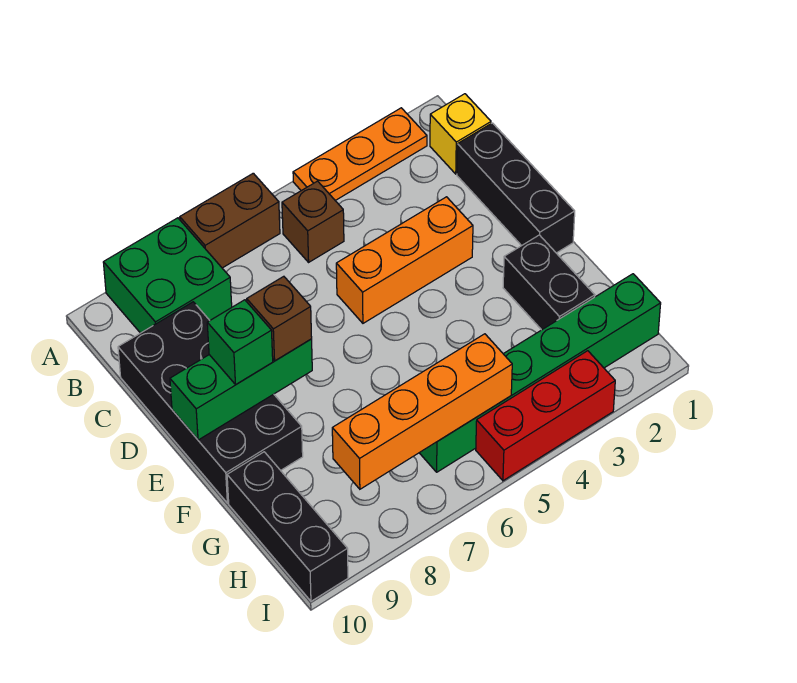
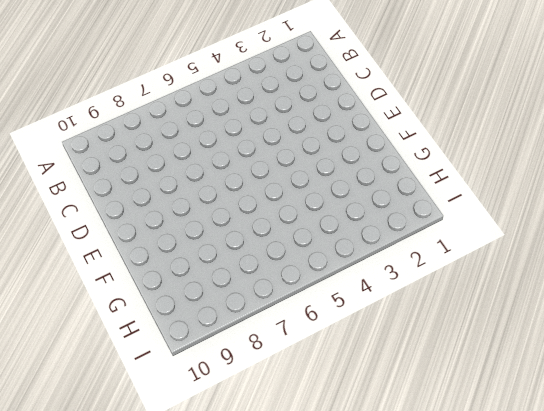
none -> orange plate A2:A4 level 1
none -> brown brick A6:A7 level 1
none -> green brick A8:B9 level 1

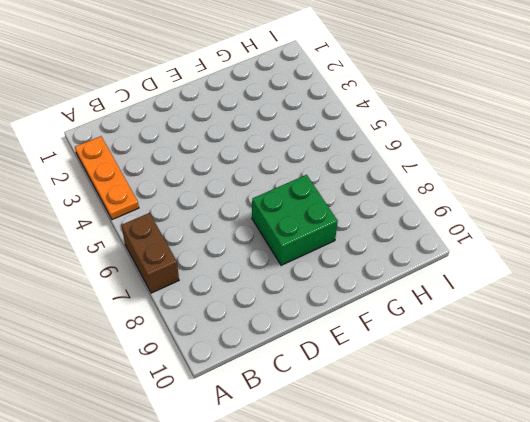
green brick E7:F8 level 1 -> green brick A8:B9 level 1
none -> yellow brick B1 level 1
none -> brown brick B5 level 1
none -> black brick C1:E1 level 1

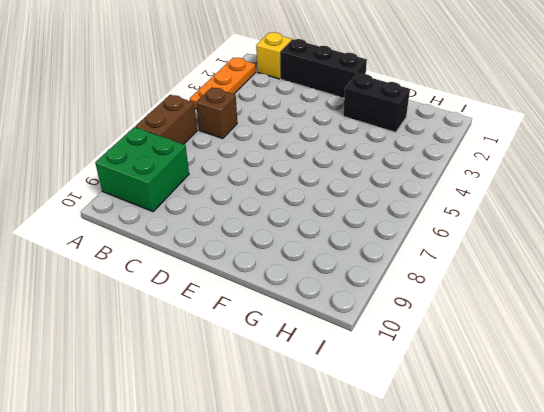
none -> black brick C9:F10 level 1
none -> orange brick D3:D5 level 1
none -> black brick G10:I10 level 1

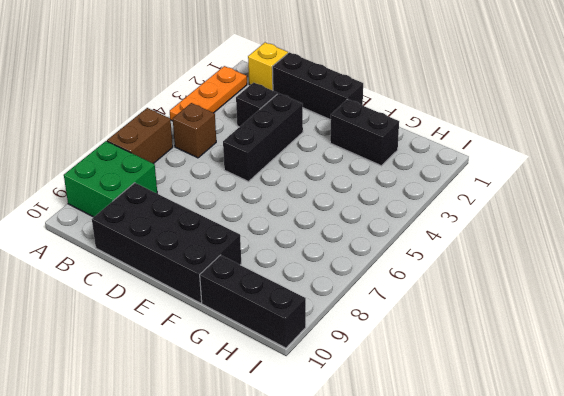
black brick C3 level 1 -> none
black brick D3:D5 level 1 -> orange brick D3:D5 level 1
none -> green brick H1:H6 level 1
none -> red brick I3:I5 level 1
none -> green brick E8:E10 level 2

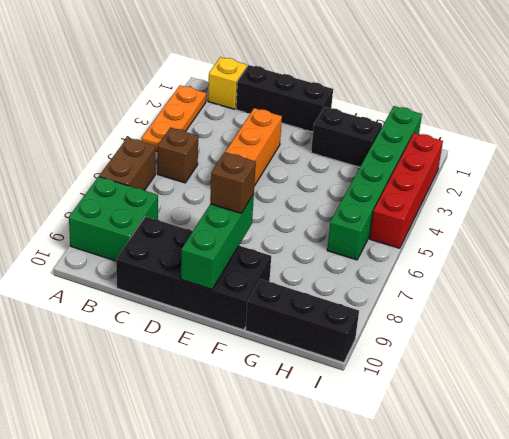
red brick I2:I5 level 1 -> red brick I3:I5 level 1
none -> orange brick H5:H8 level 2
none -> green brick E9 level 3

